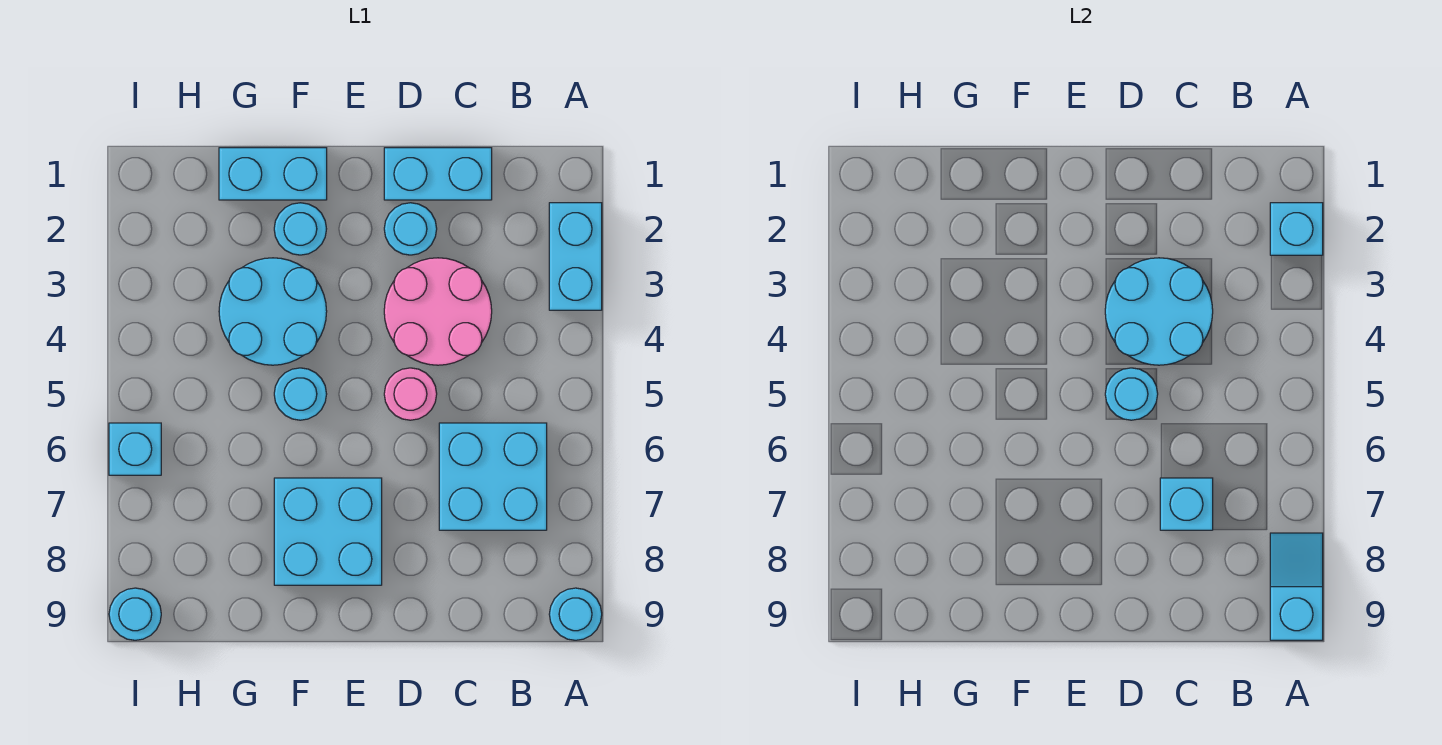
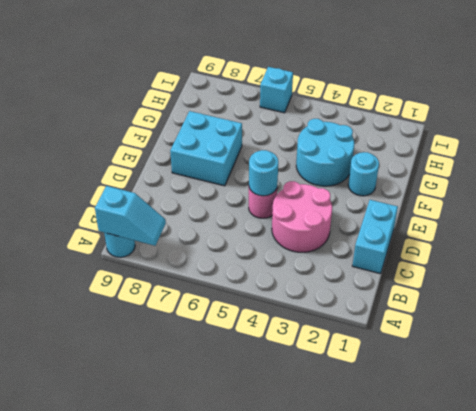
none -> cyan brick A2:A3 level 1
none -> cyan brick B6:C7 level 1
none -> cyan round brick D2 level 1

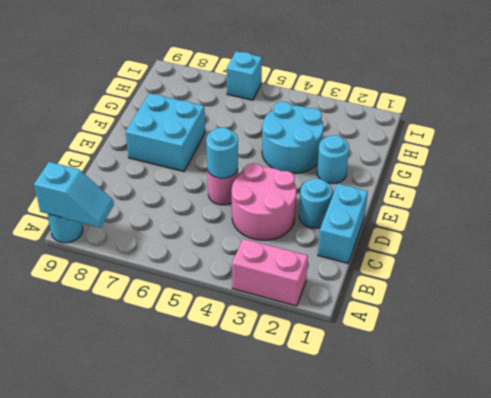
pink brick A2:A3 level 1 -> cyan brick A2:A3 level 1
none -> cyan brick B6:C7 level 1
none -> cyan brick F1:G1 level 1
none -> cyan round brick F5 level 1

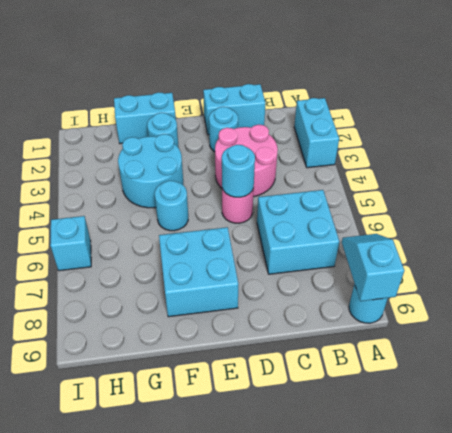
none -> cyan round brick I9 level 1
none -> cyan brick A2 level 2
none -> cyan round brick C3:D4 level 2

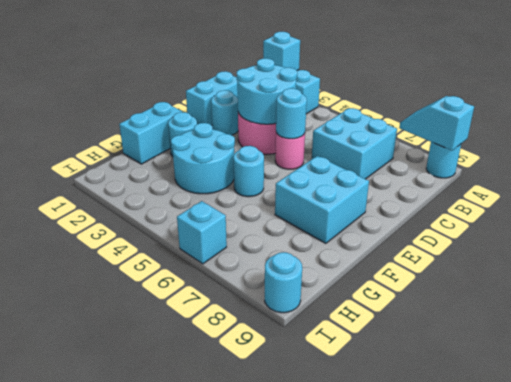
none -> cyan brick C7 level 2

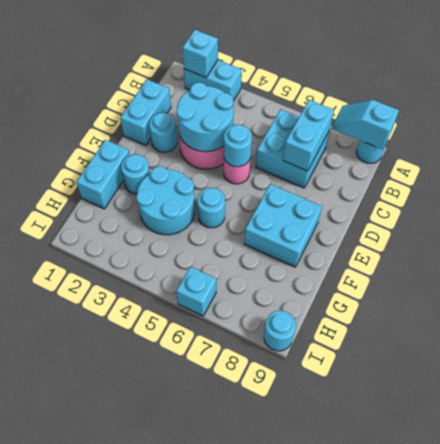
cyan brick B7:C7 level 2 -> cyan brick C7 level 2

